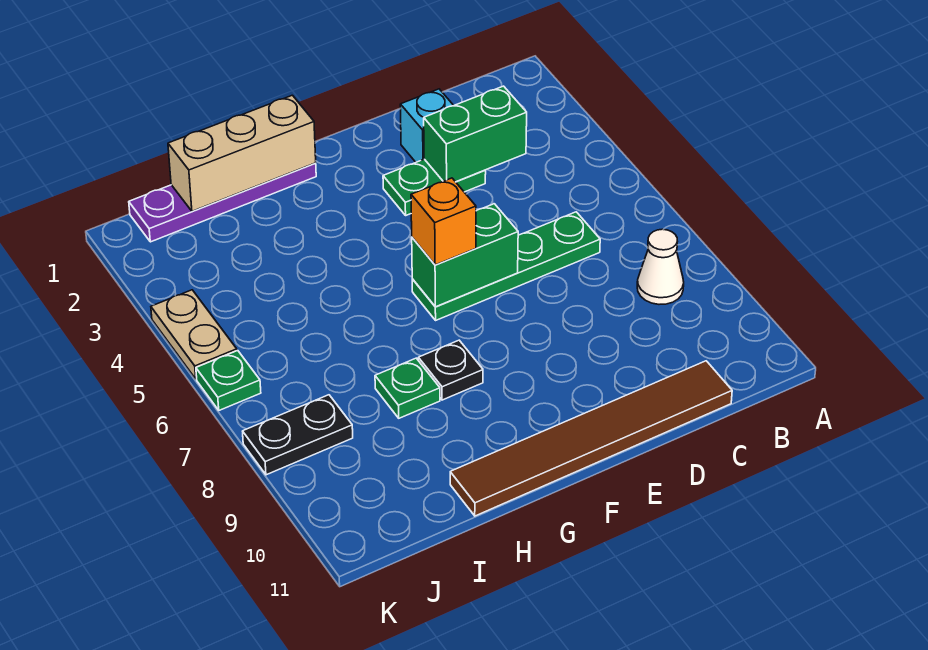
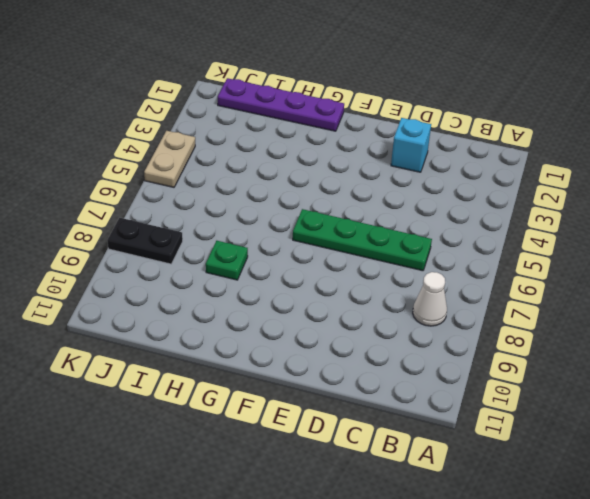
none -> brown tile C11:H11 level 1
none -> green plate D3:E3 level 1
none -> black plate G8 level 1

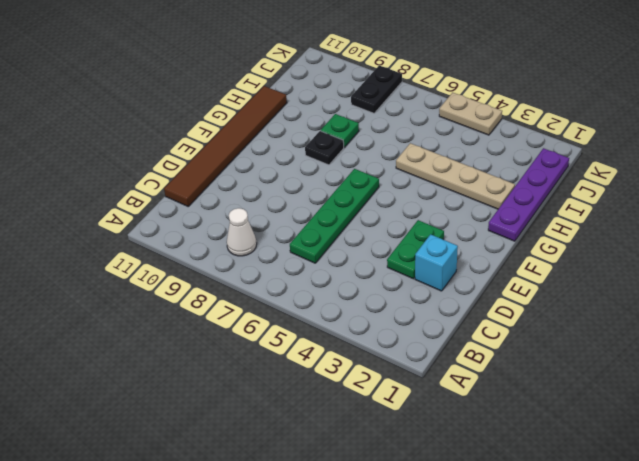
tan plate H2:H5 level 1 -> none
none -> green plate K6 level 1
none -> green brick C3:D3 level 2
none -> green brick E6:F6 level 2

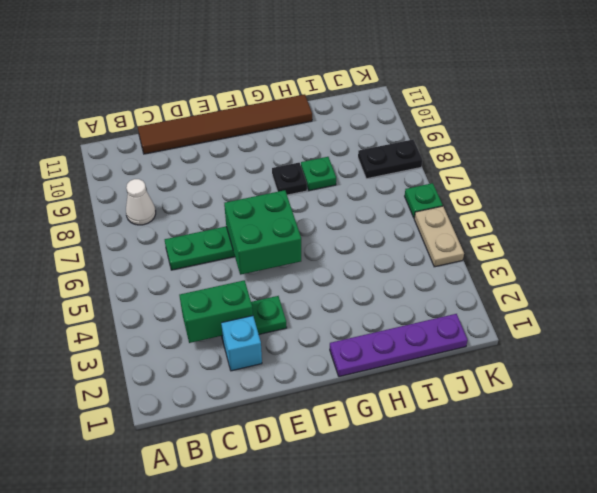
green brick E5:F6 level 2 -> green brick E6:F6 level 2
none -> tan brick G1:I1 level 2
none -> orange brick F6 level 3

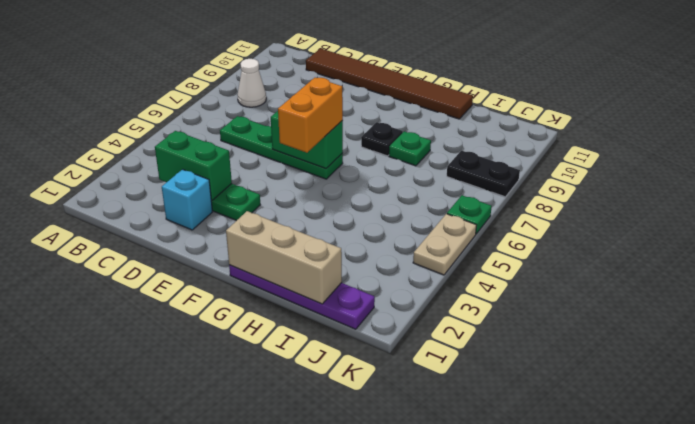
orange brick F5:F6 level 3 -> orange brick F6 level 3

